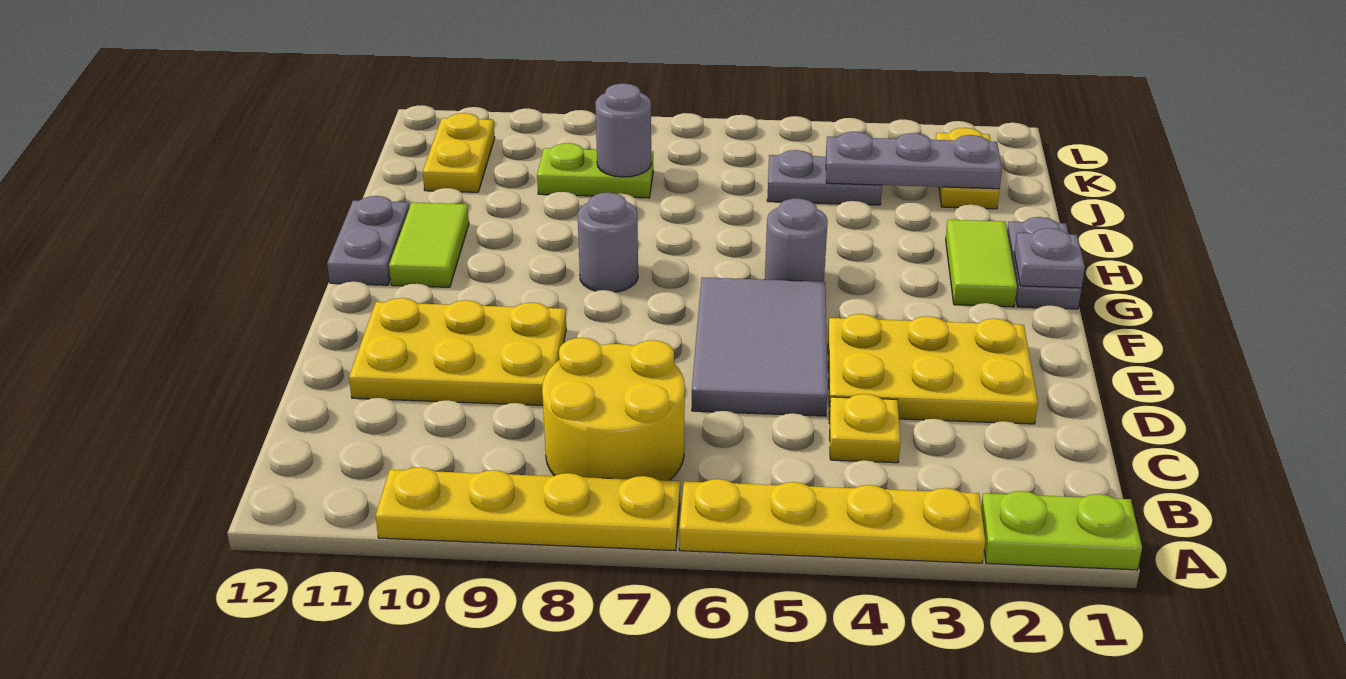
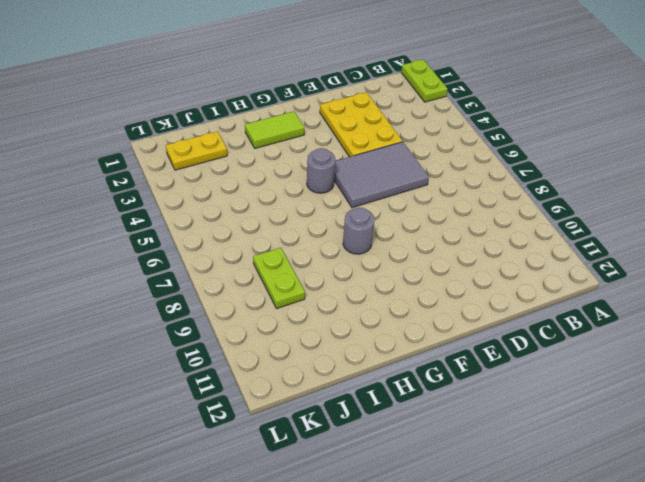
none -> yellow plate A3:A6 level 1
none -> yellow plate A7:A10 level 1
none -> yellow round brick B7:C8 level 1

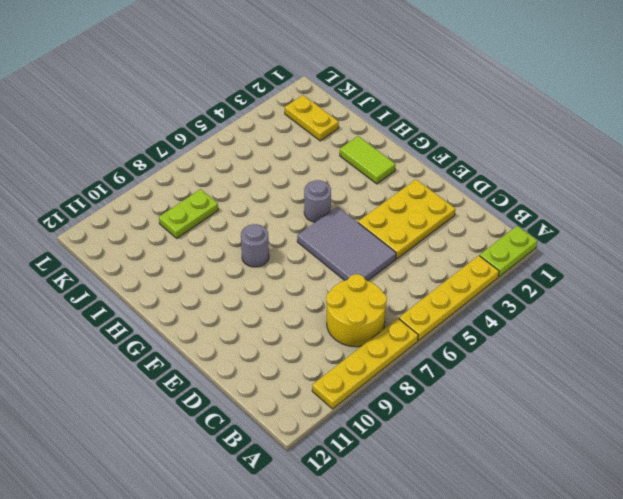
none -> yellow plate C4 level 1
none -> yellow plate D9:E11 level 1
none -> grey plate G1:H1 level 1

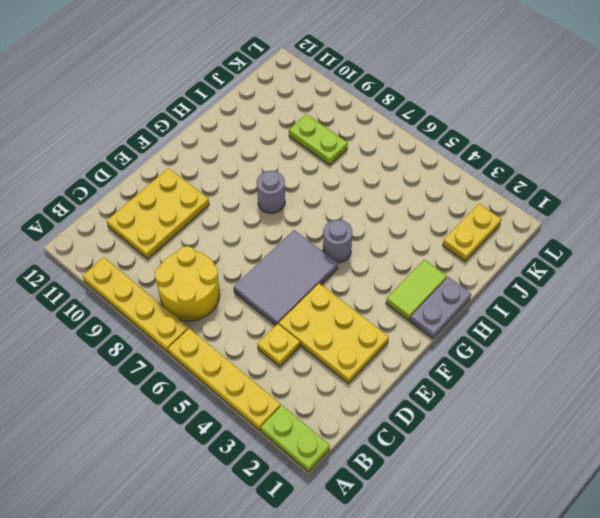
yellow plate C10:E11 level 1 -> yellow plate D9:E11 level 1
none -> lime tile G11:H11 level 1
none -> grey plate G12:H12 level 1
none -> grey plate J4:J5 level 1

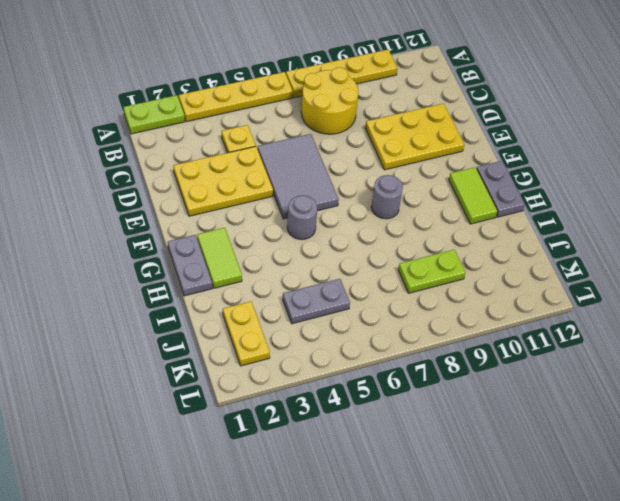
none -> yellow plate J11:K11 level 1
none -> grey plate G1 level 2
none -> grey plate J2:J4 level 2

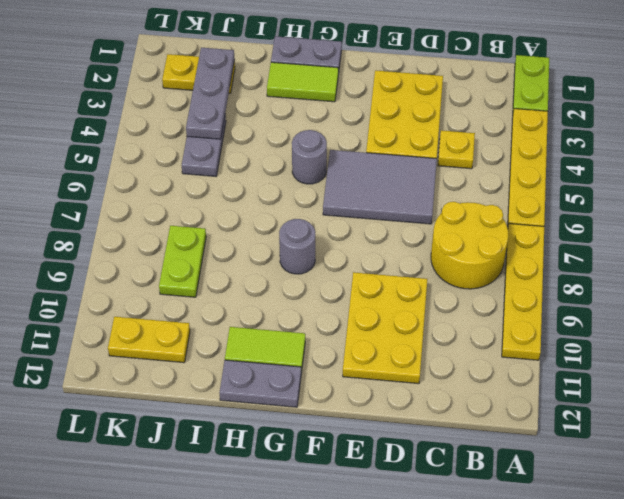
none -> grey plate G1 level 2
none -> grey round brick J8 level 2

